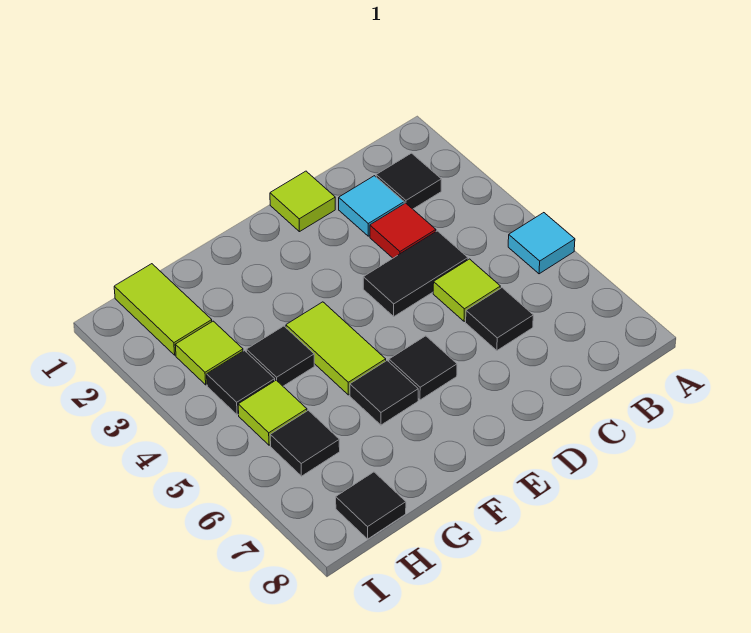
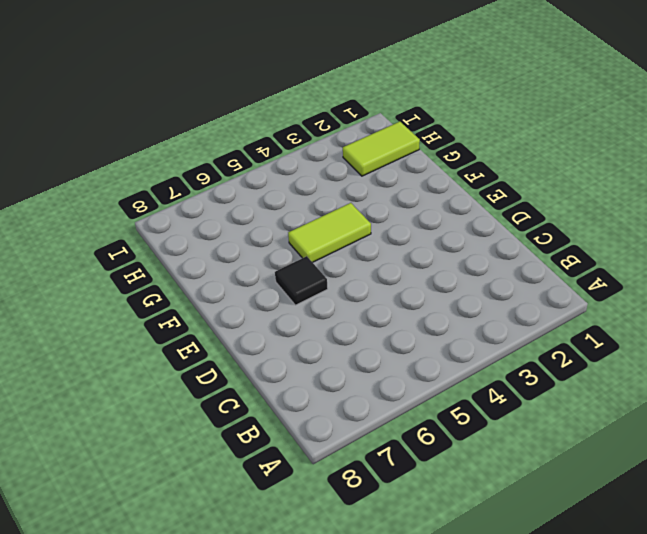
none -> cyan tile A5 level 1
none -> black tile B2 level 1
none -> cyan tile C2 level 1

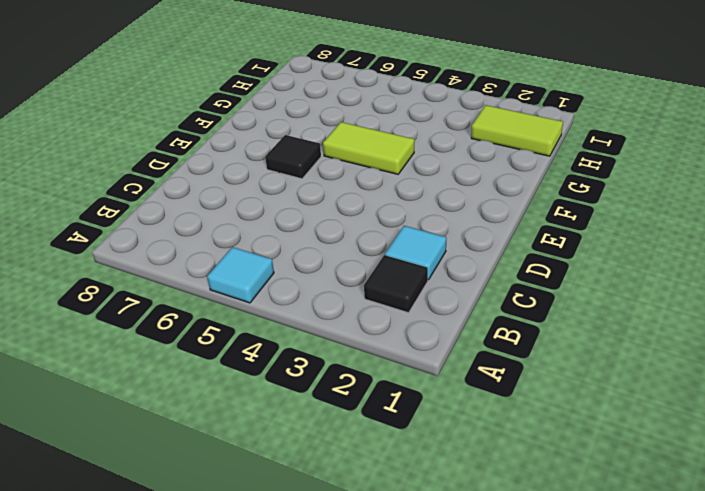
none -> red tile C3 level 1
none -> black tile C4:D4 level 1
none -> lime tile C5 level 1

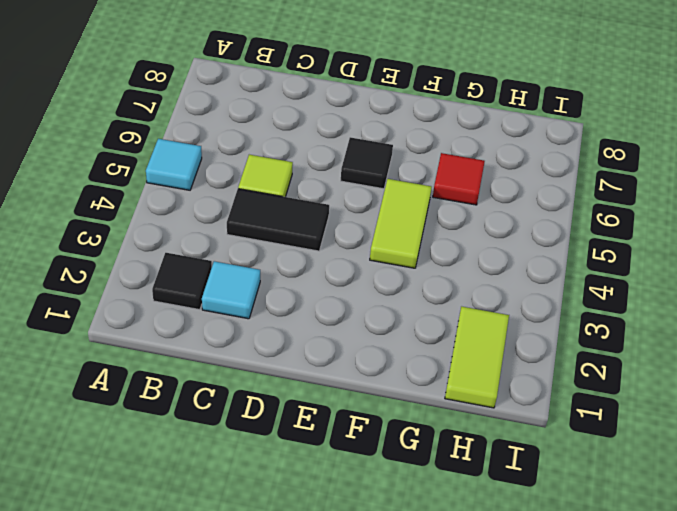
red tile G6 level 1 -> red tile C3 level 1
none -> black tile C6 level 1
none -> lime tile D1 level 1
none -> black tile F6 level 1

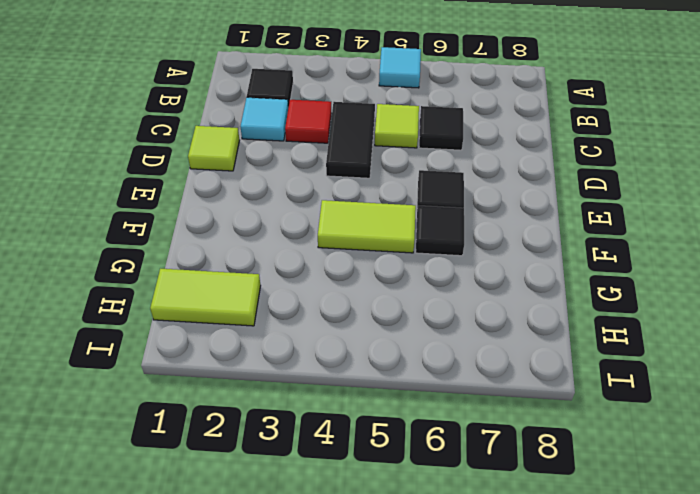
none -> black tile G4 level 1
none -> lime tile H3 level 1
none -> black tile H4 level 1

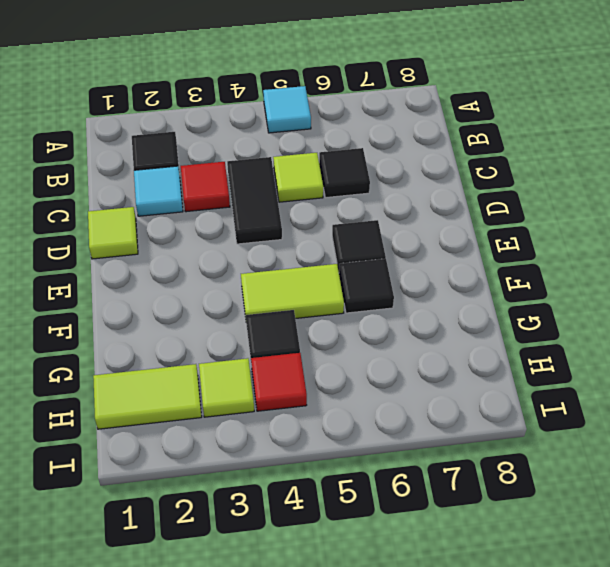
red tile H4 level 1 -> black tile H4 level 1
none -> lime tile H5 level 1
none -> black tile H6 level 1
none -> black tile H8 level 1

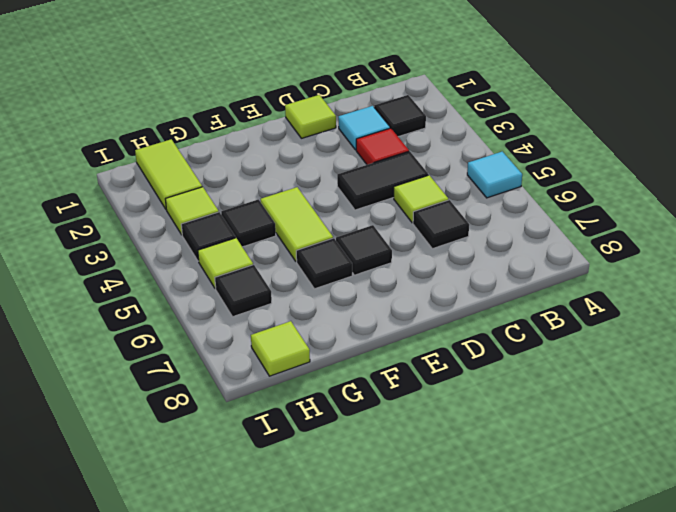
lime tile H8 level 1 -> black tile H8 level 1

